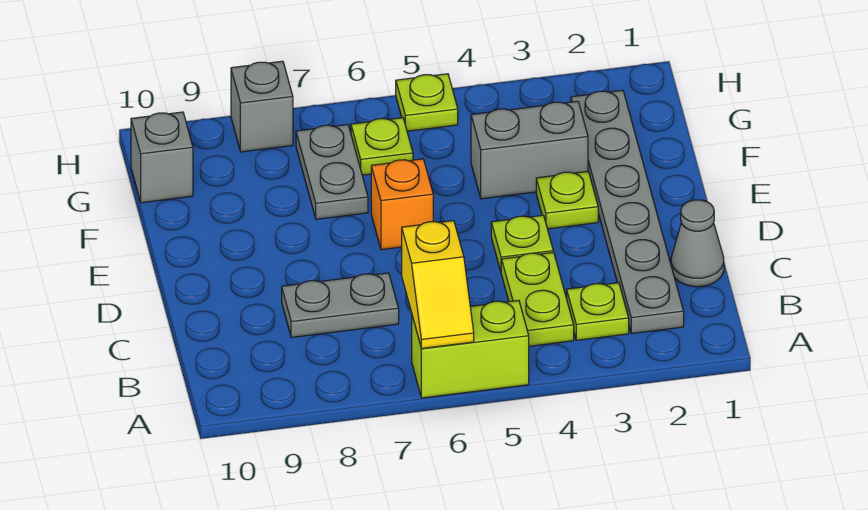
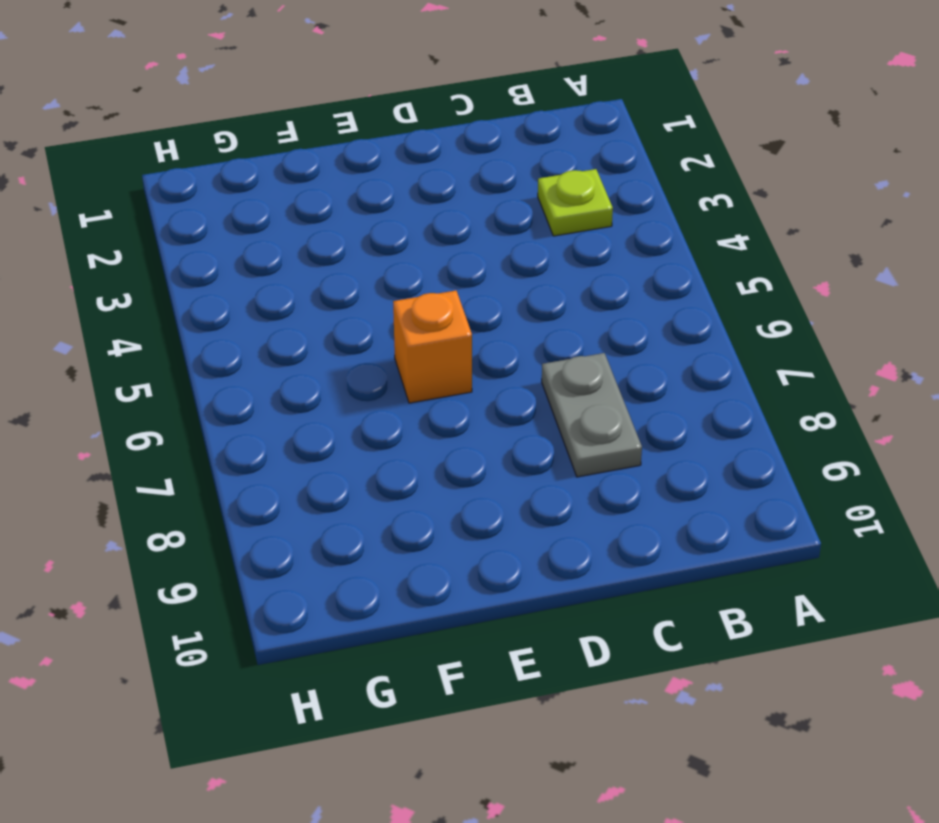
none -> lime brick A5:A6 level 1
none -> grey plate B2:G2 level 1
none -> lime plate B4:C4 level 1

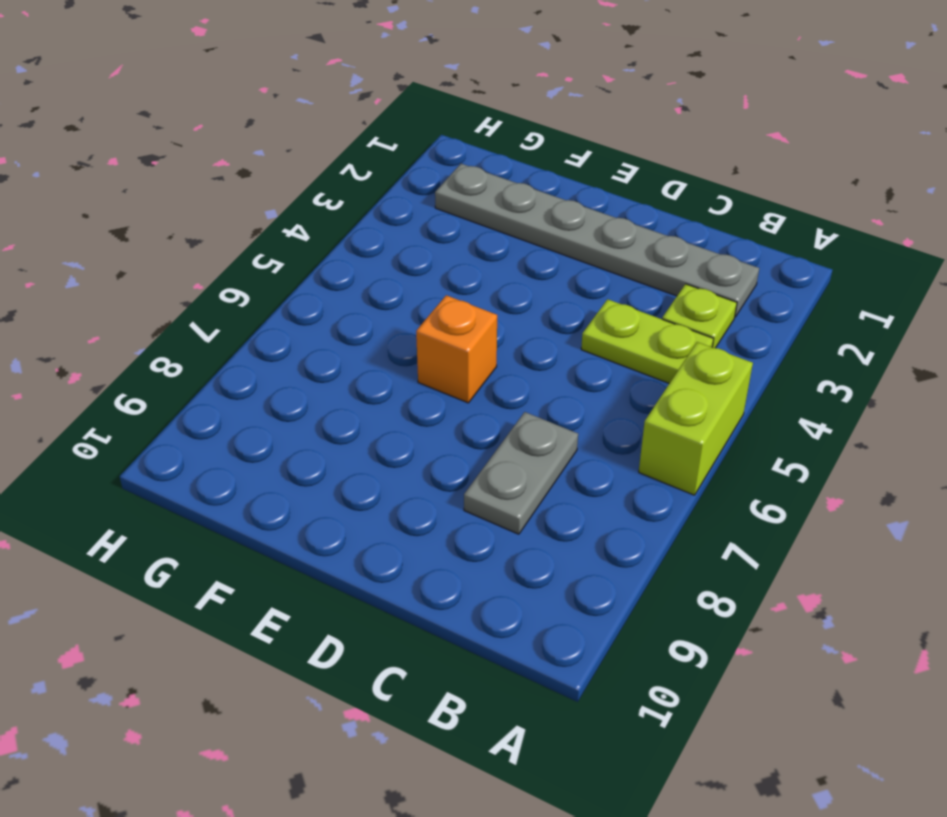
none -> grey cone C1 level 1
none -> lime plate D4 level 1
none -> lime plate E3 level 1

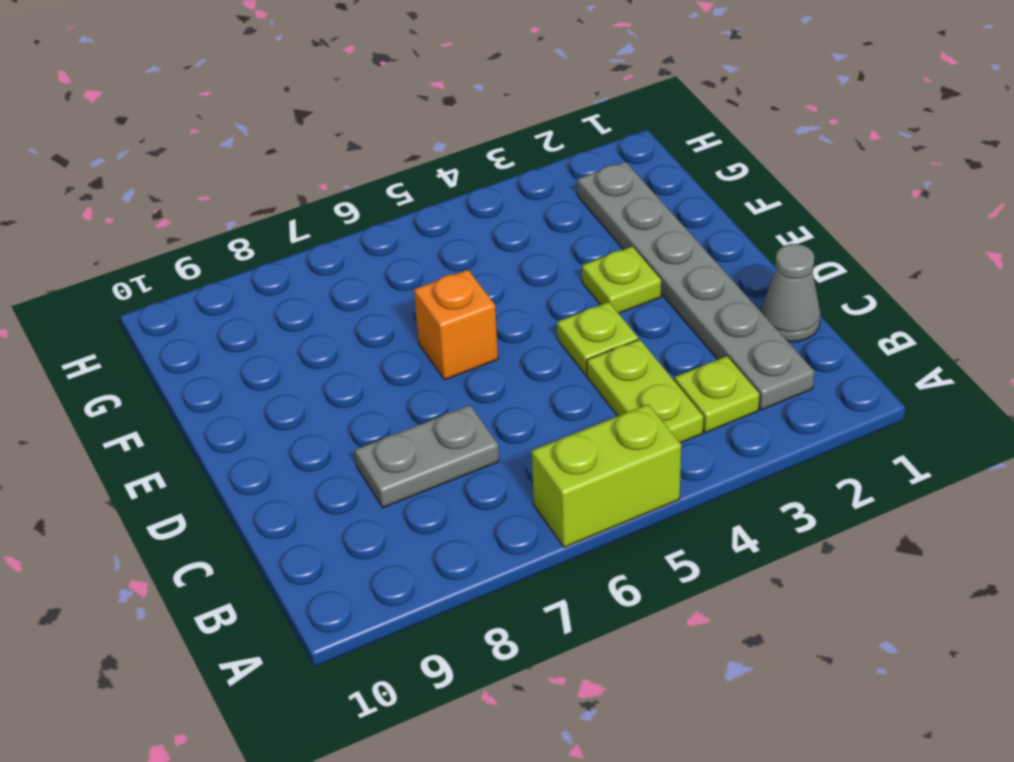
none -> grey brick F3:F4 level 1
none -> grey plate F7:G7 level 1
none -> lime plate G6 level 1

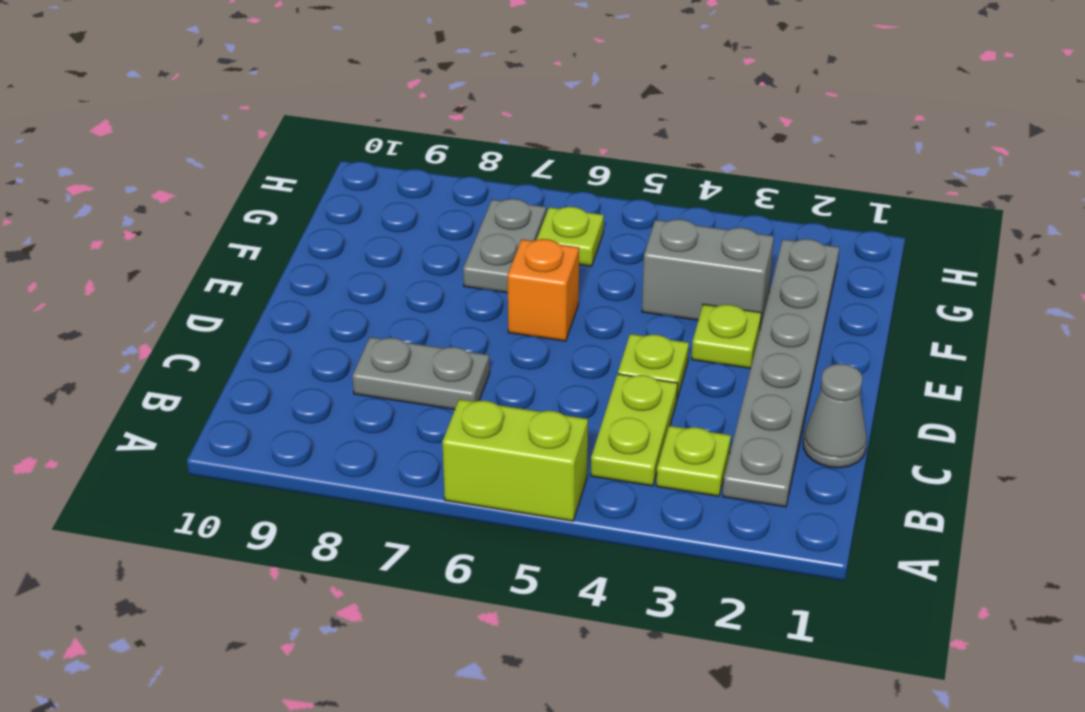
none -> grey brick G10 level 1
none -> lime plate H5 level 1
none -> grey brick H8 level 1

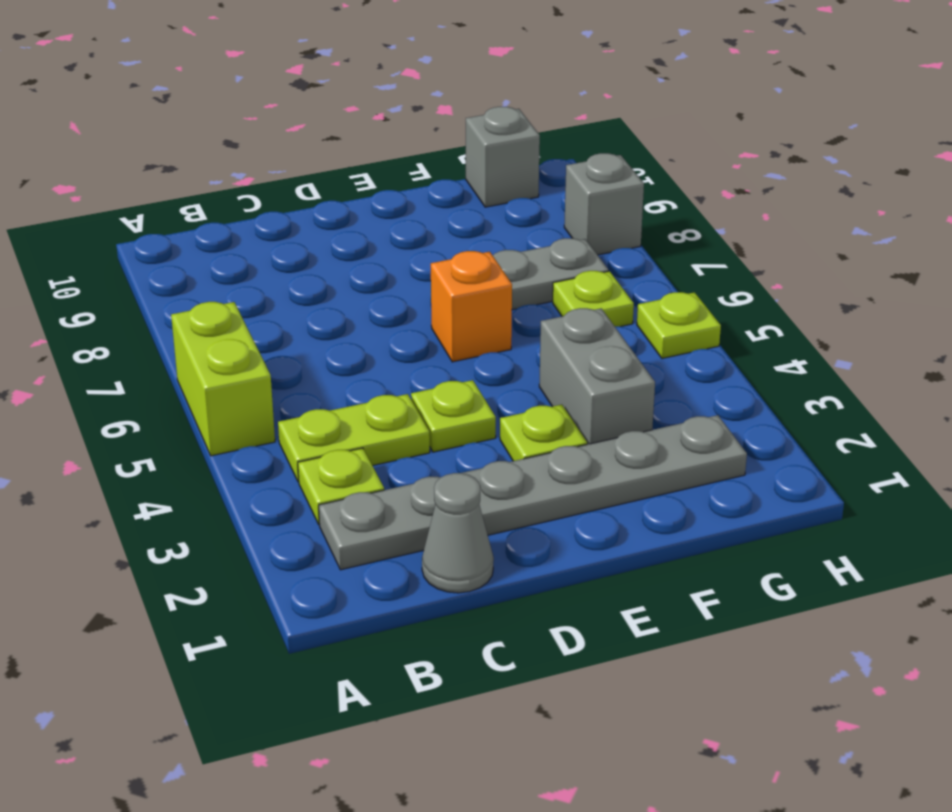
none -> grey plate C7:C8 level 1
none -> yellow slope A6:B6 level 2 top B

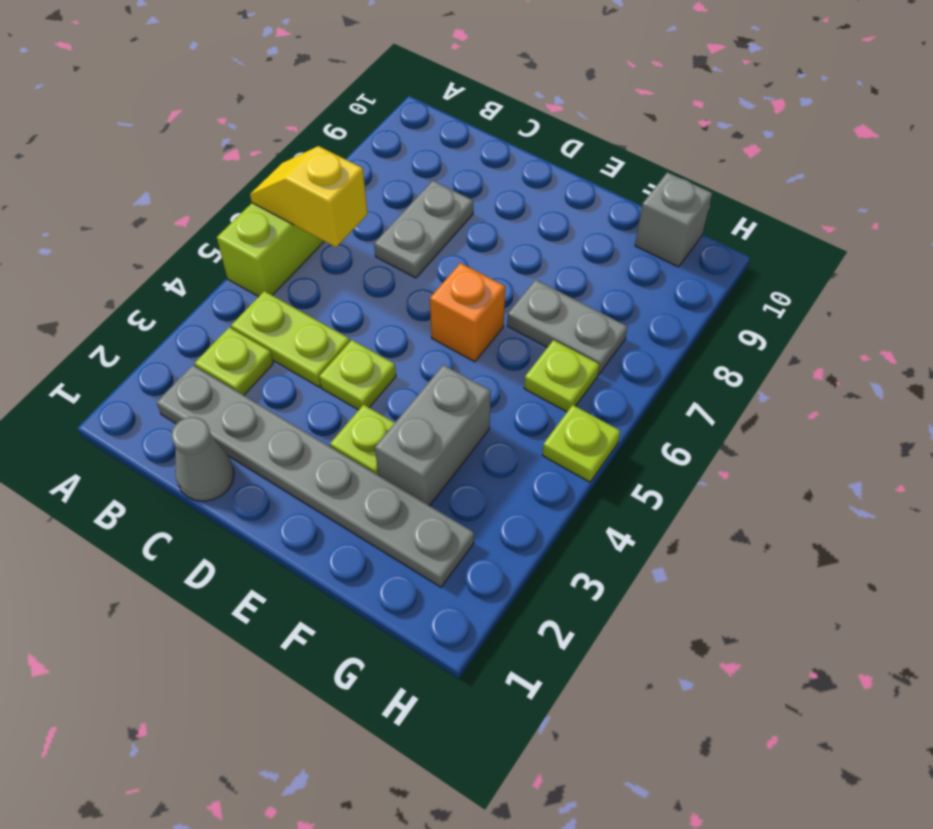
none -> grey brick H8 level 1

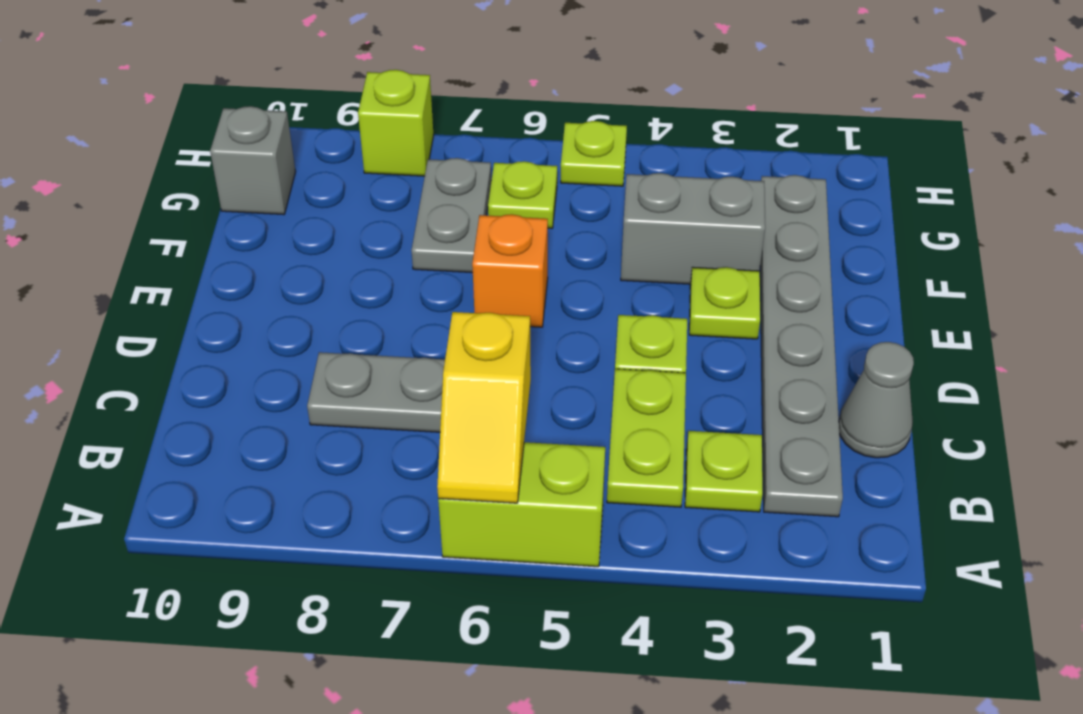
lime brick H8 level 1 -> grey brick H8 level 1

